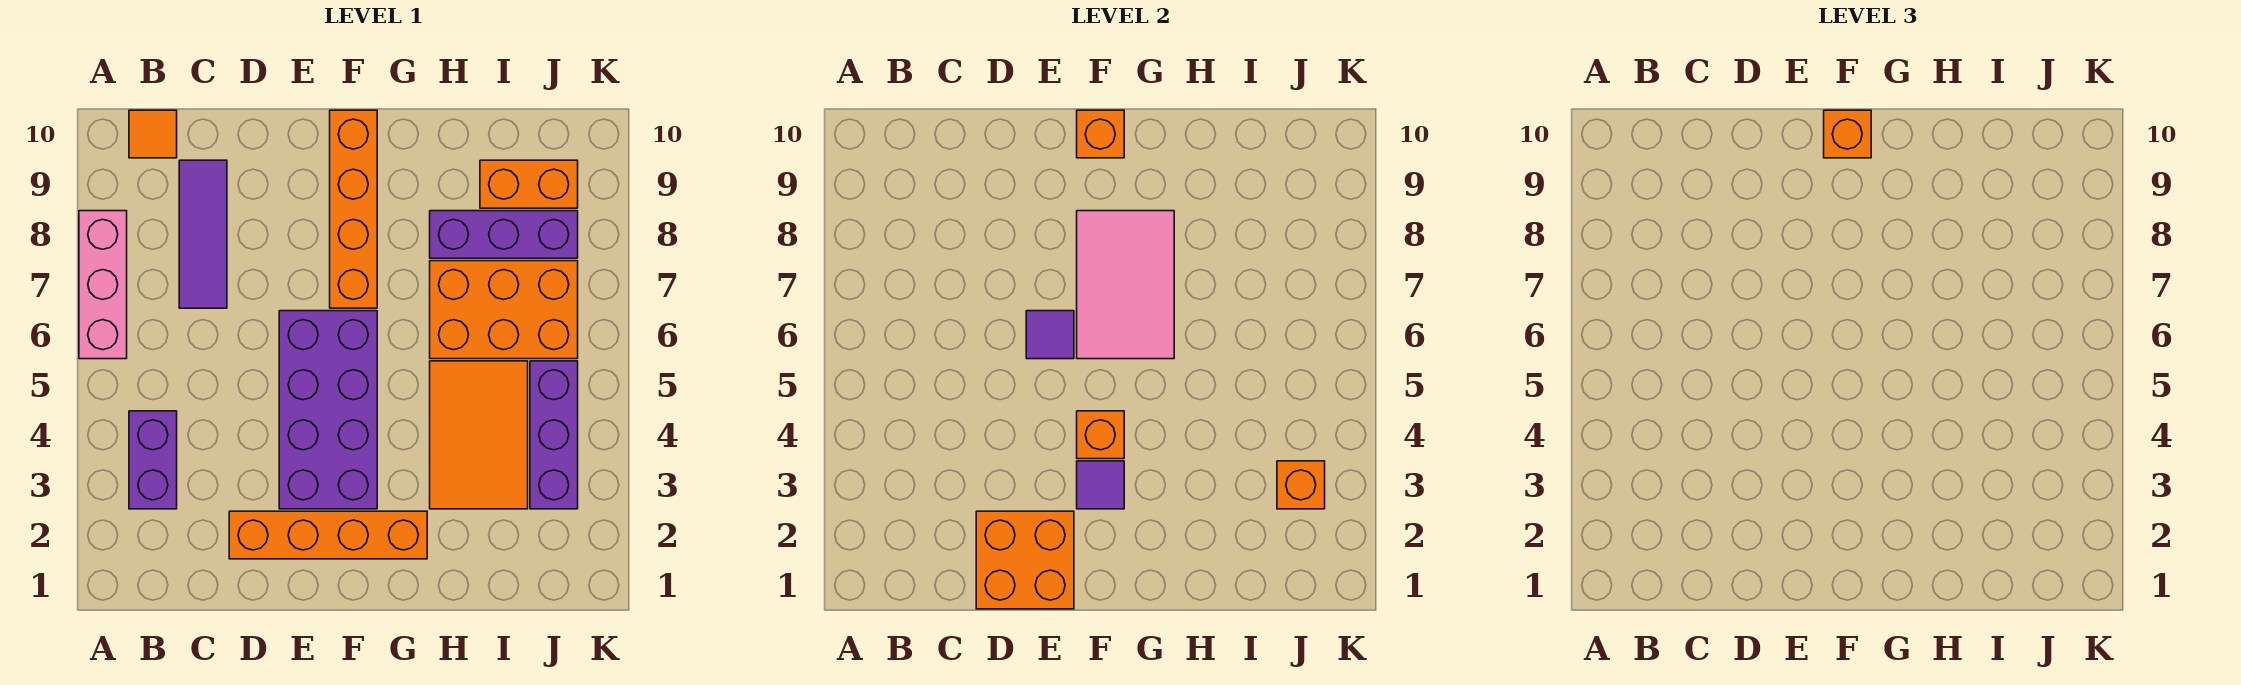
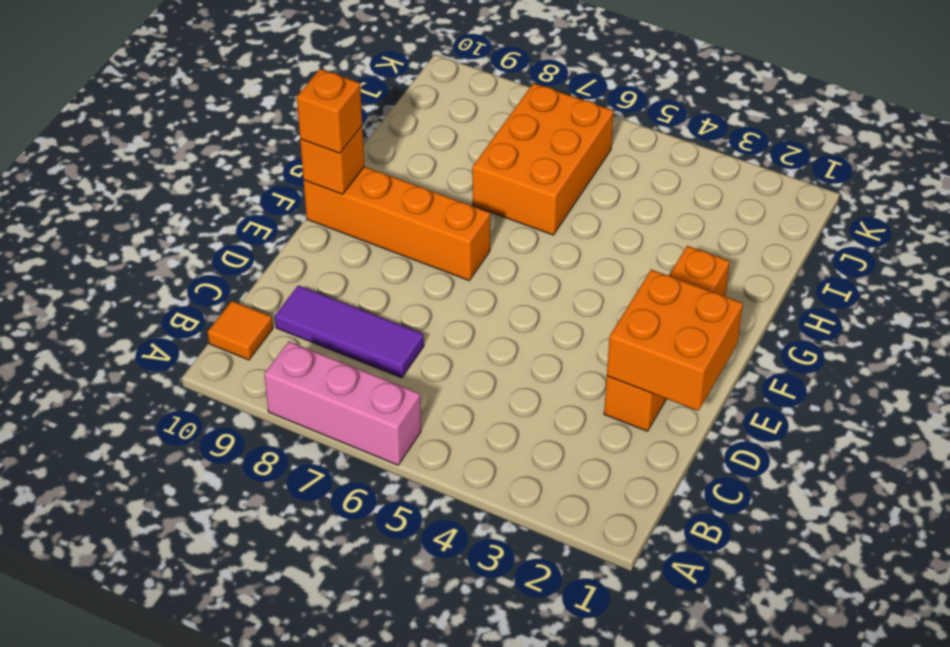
none -> purple brick B3:B4 level 1
none -> purple brick E3:F6 level 1
none -> orange tile H3:I5 level 1

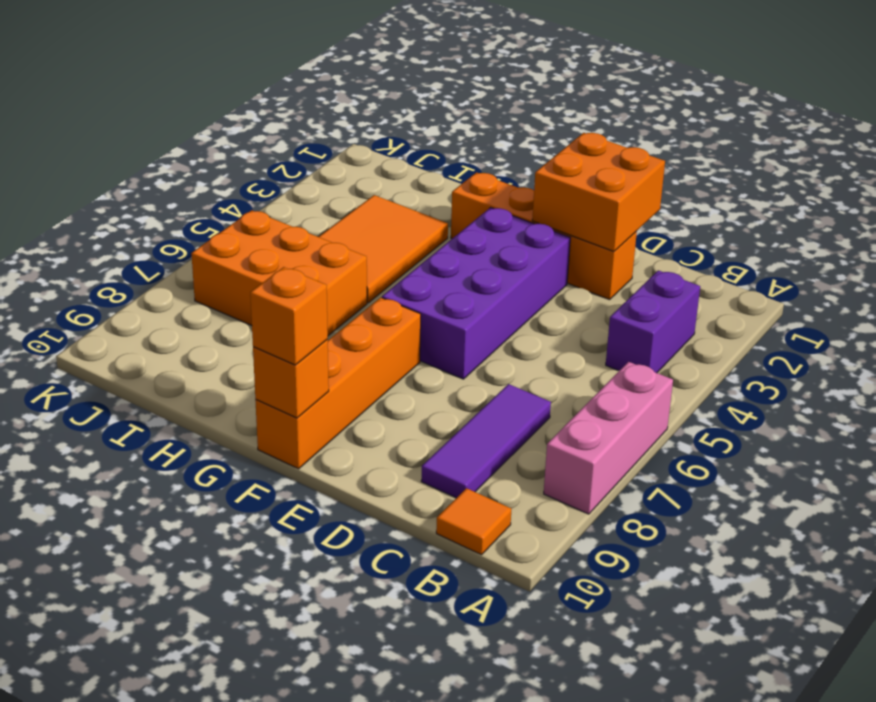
none -> purple brick H8:J8 level 1
none -> orange brick I9:J9 level 1
none -> purple brick J3:J5 level 1

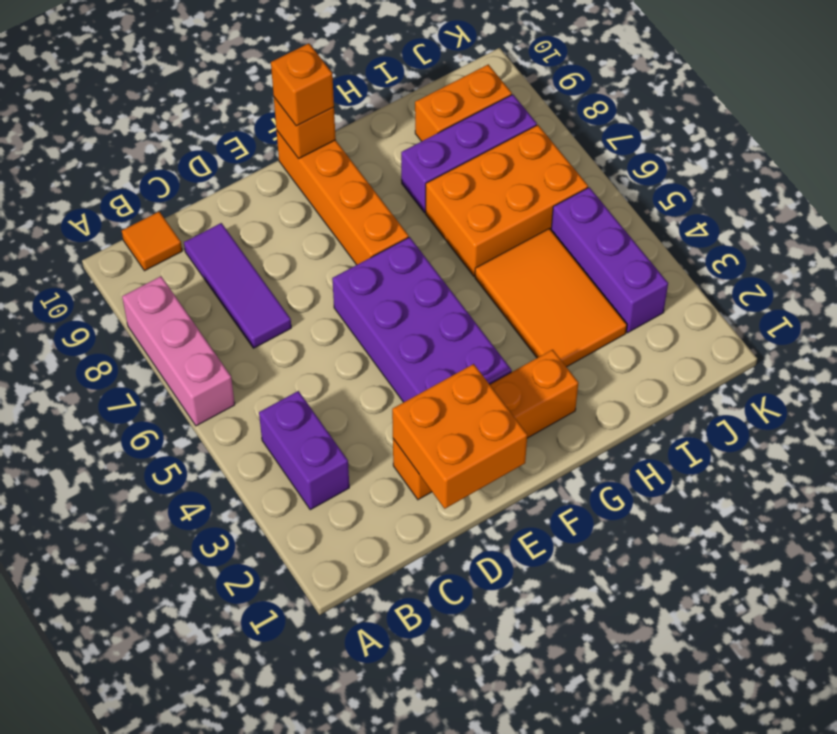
none -> purple tile E6 level 2
none -> purple tile F3 level 2
none -> orange brick F4 level 2

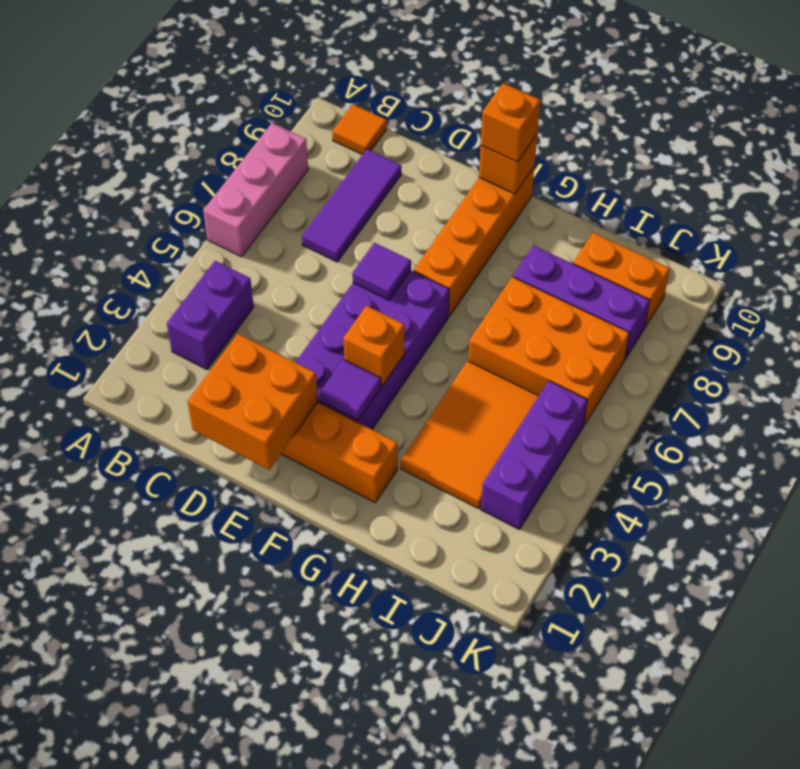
none -> pink tile F6:G8 level 2
none -> orange brick J3 level 2

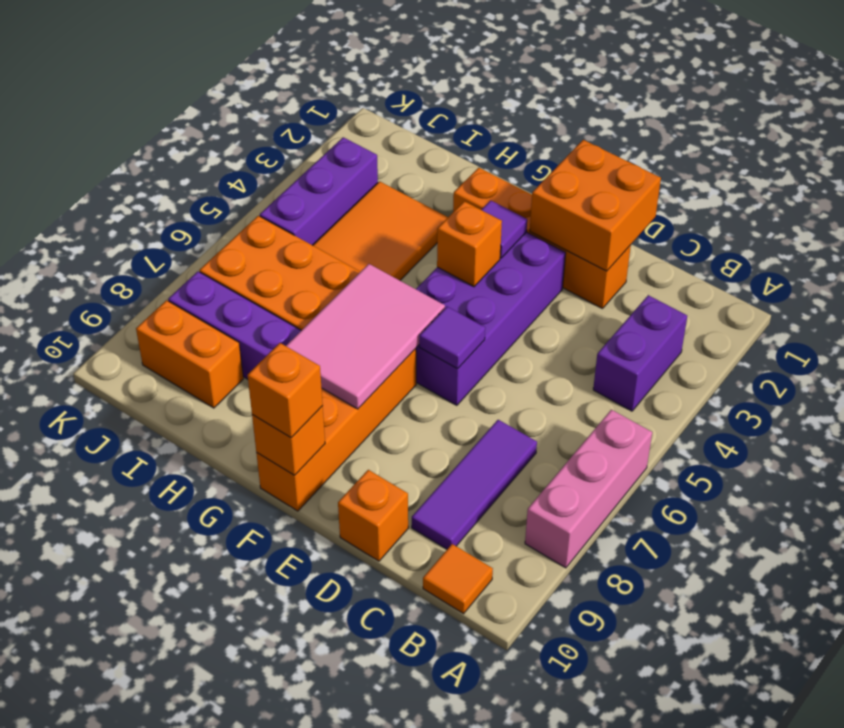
orange brick D10 level 1 -> orange brick J3 level 2

